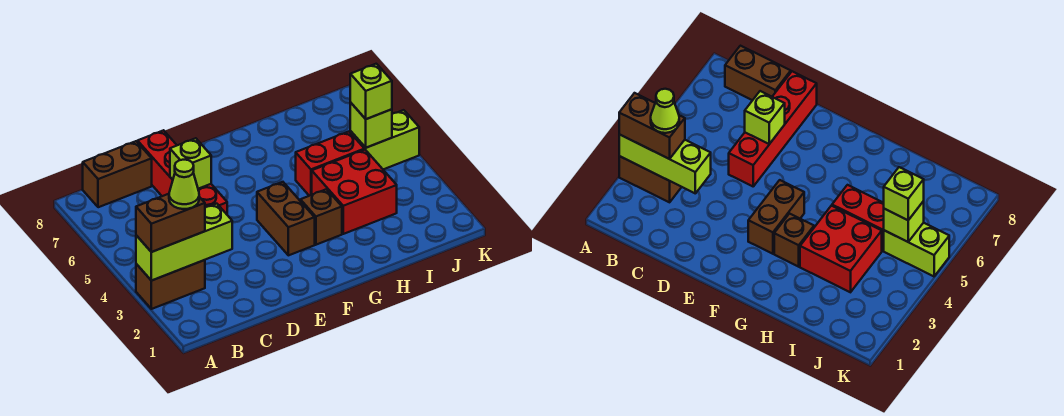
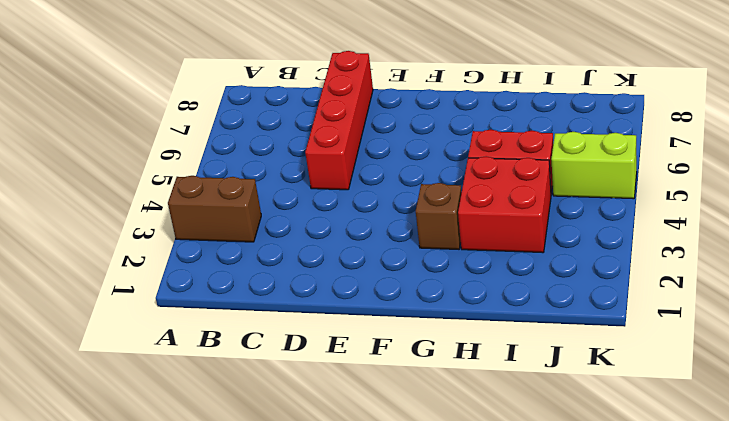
none -> brown brick B8:C8 level 1
none -> brown brick F3:F4 level 1
none -> lime brick A3:C3 level 2

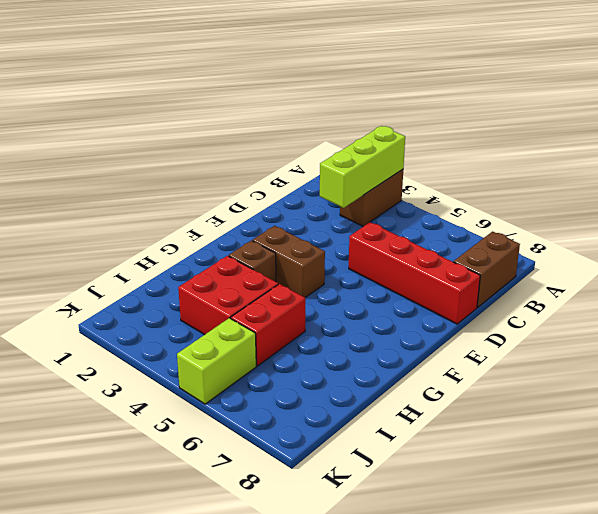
none -> lime brick D6 level 2
none -> lime brick J5 level 2
none -> brown brick A3:B3 level 3

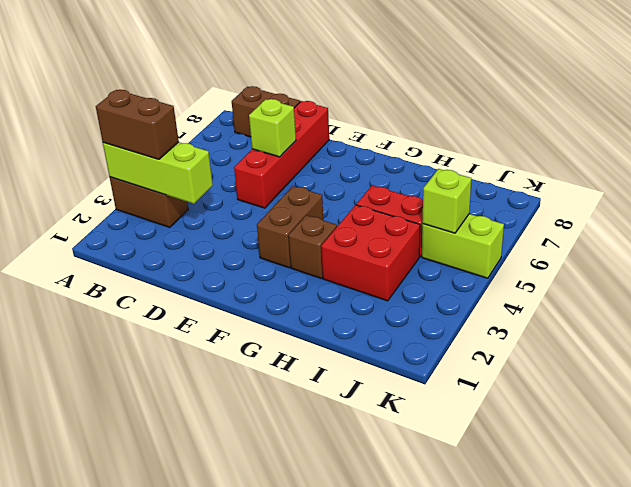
none -> lime brick J5 level 3
none -> lime cone B3 level 4

